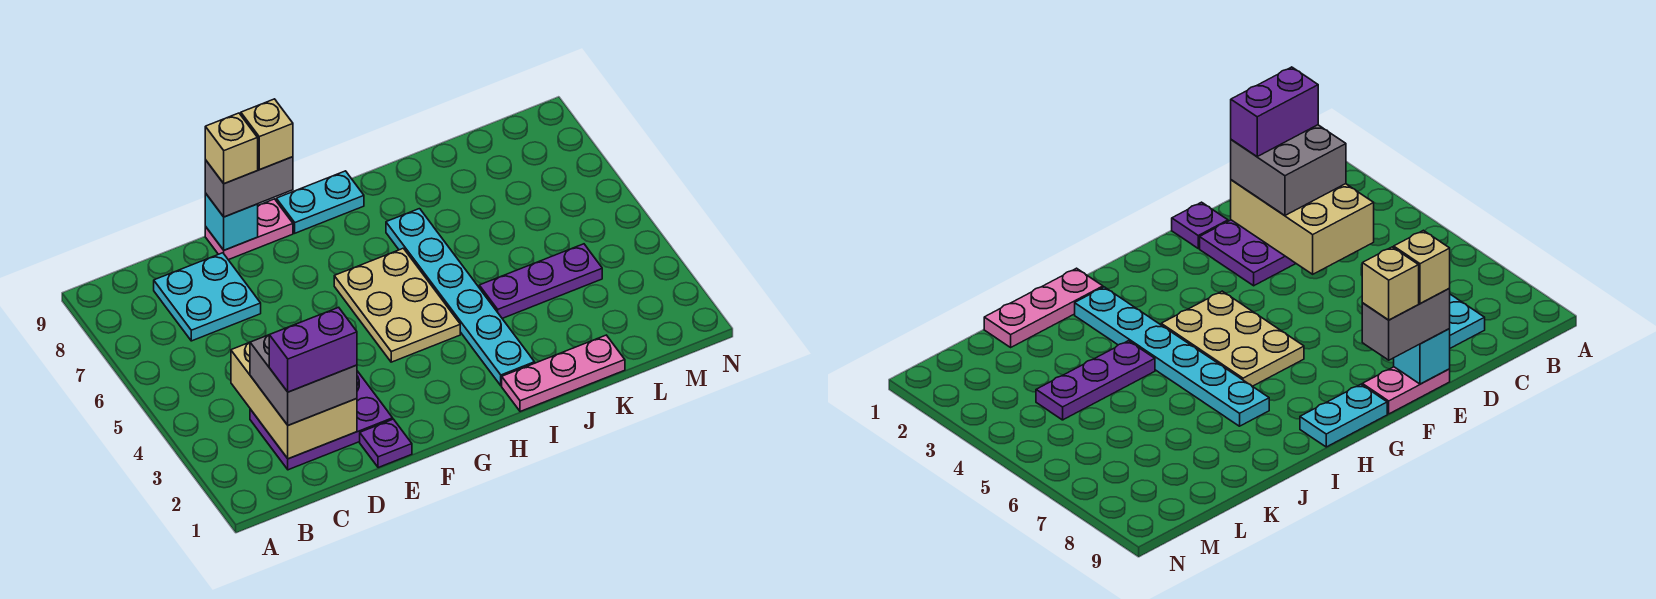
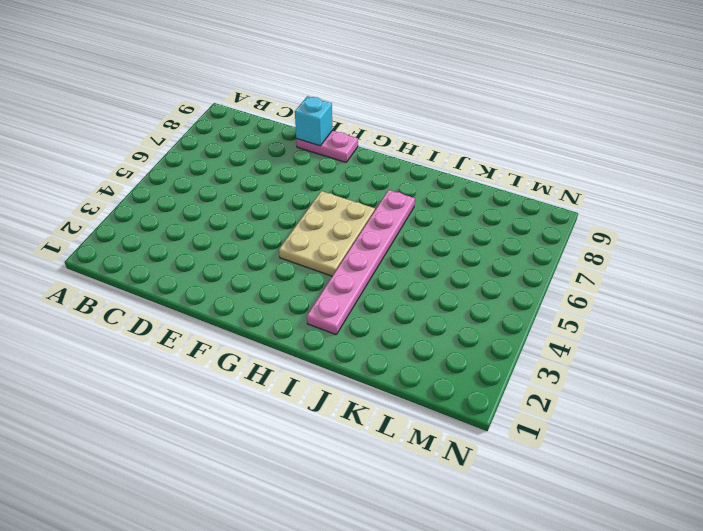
pink plate I2:I7 level 1 -> cyan plate I2:I7 level 1
none -> purple plate C2:E3 level 1
none -> cyan plate C7:D8 level 1
none -> purple plate E1 level 1

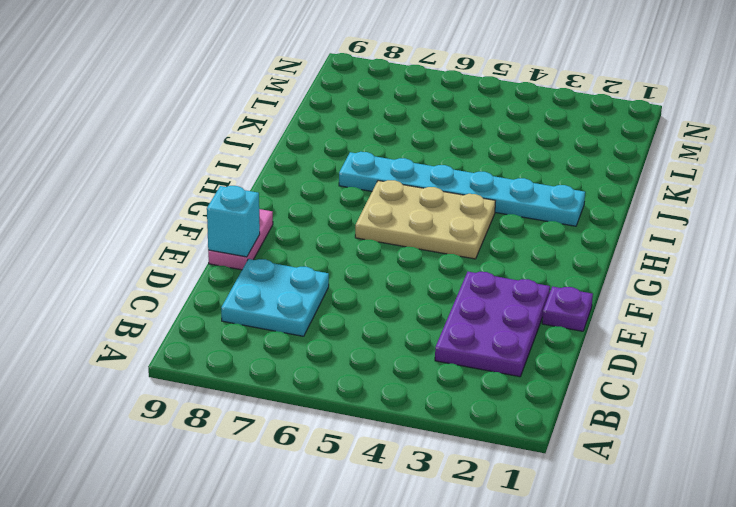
none -> cyan plate G9:H9 level 1
none -> pink plate I1:K1 level 1
none -> purple plate J4:L4 level 1

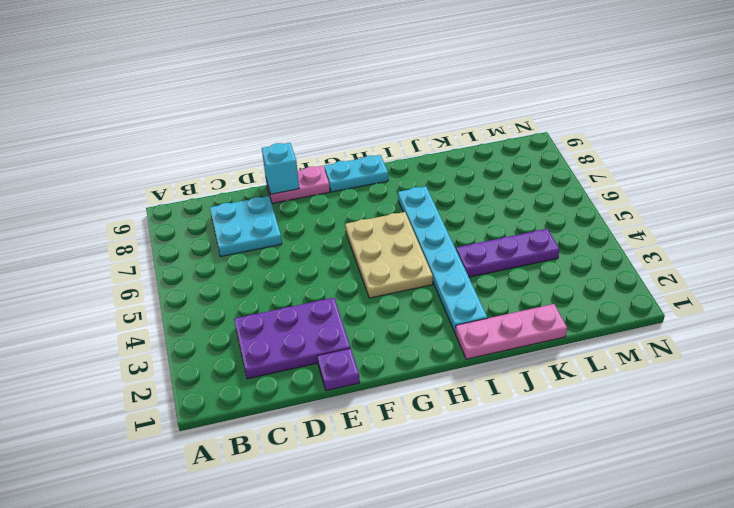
none -> tan brick C2:D4 level 2
none -> grey brick C2:D3 level 3
none -> grey brick E9:F9 level 3

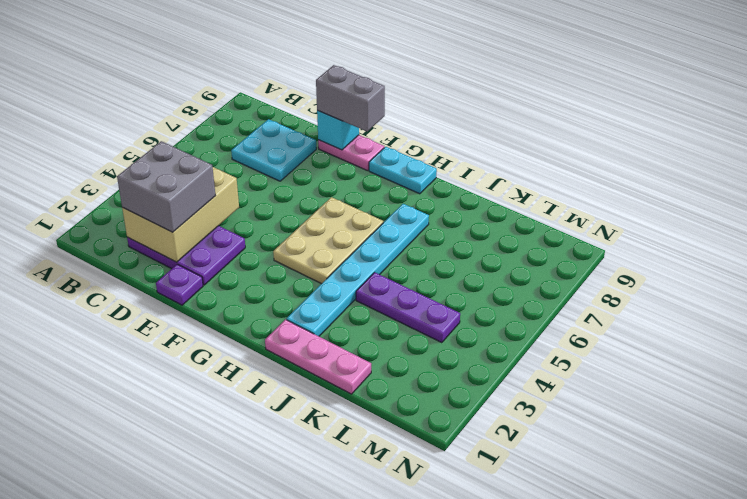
none -> purple brick C2:D2 level 4
none -> tan brick E9 level 4
none -> tan brick F9 level 4

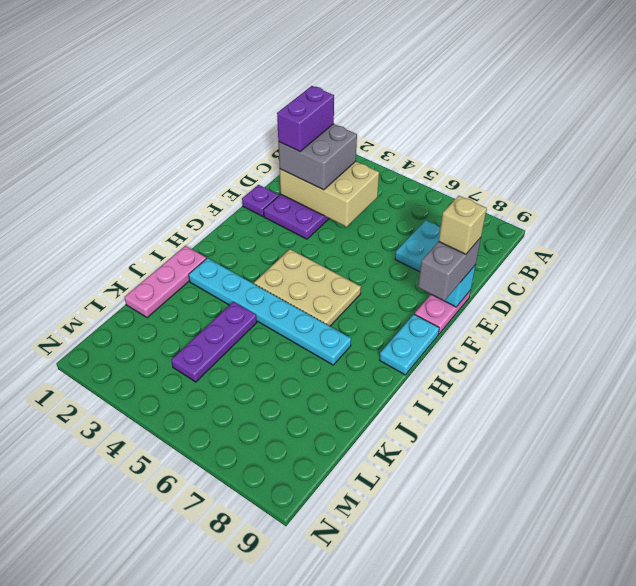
none -> tan brick F9 level 4

